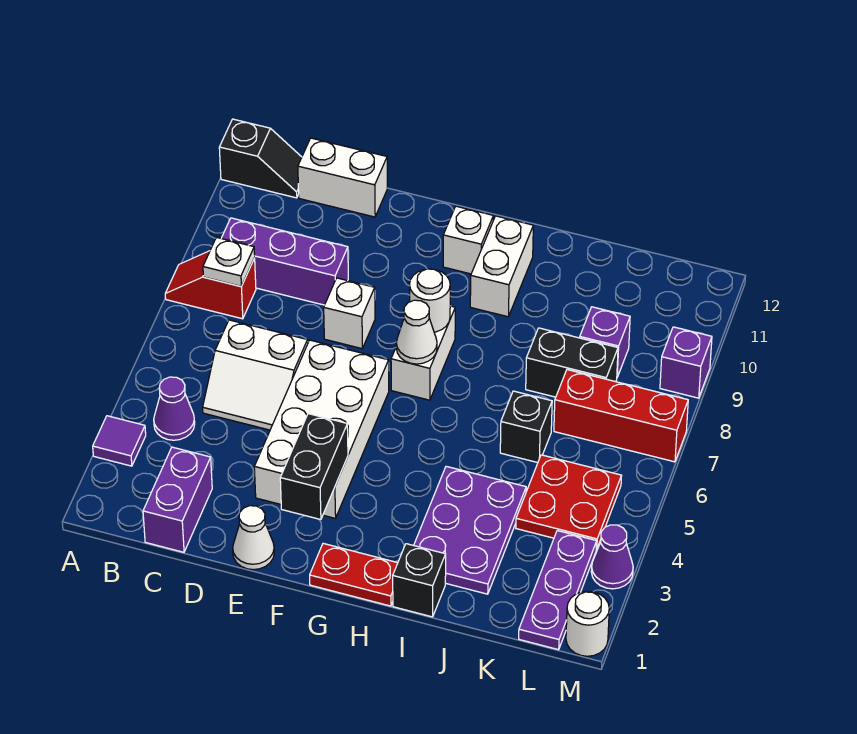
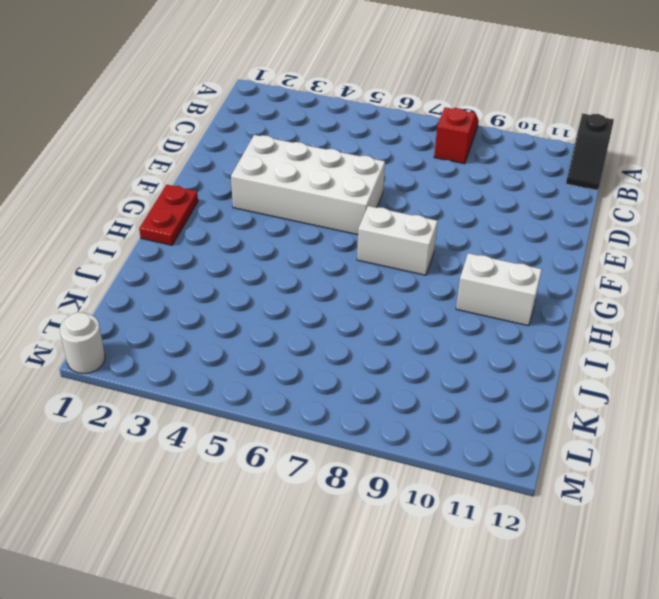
none -> purple tile A3 level 1
none -> purple cone B4 level 1
none -> purple brick B9:D9 level 1
none -> purple brick C1:C2 level 1

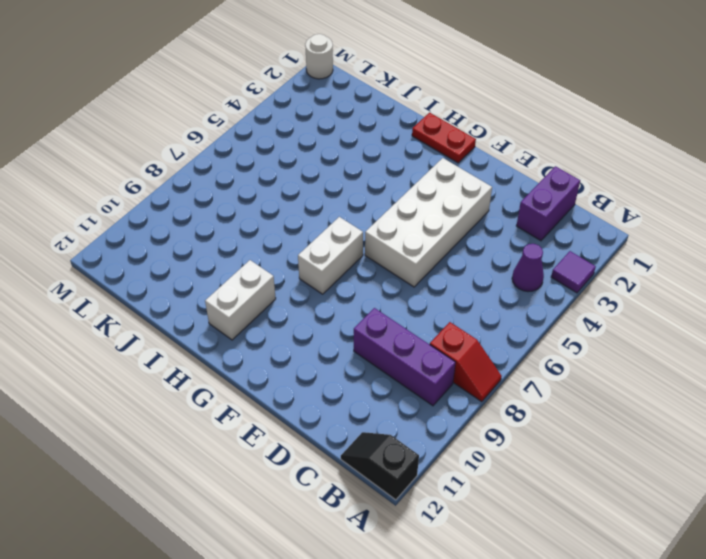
none -> white slope C5:D6 level 1 top 6
none -> white brick C12:D12 level 1
none -> white cone E1 level 1
none -> white brick E8 level 1

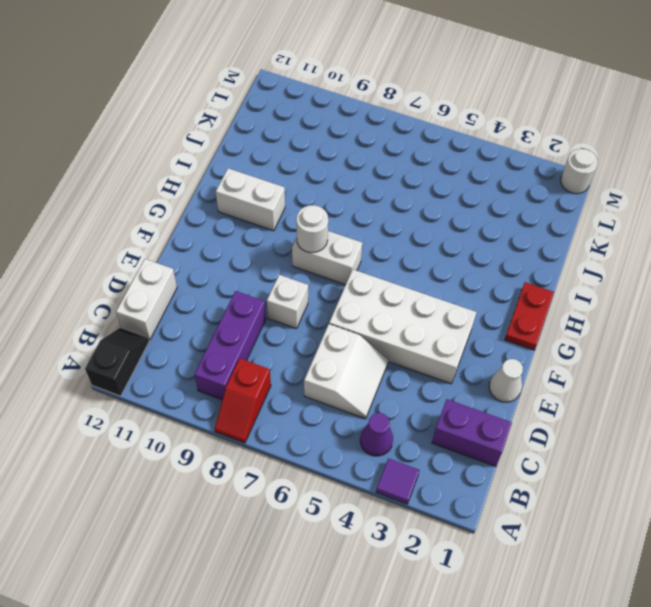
none -> white brick G11 level 1
none -> black brick I1 level 1
none -> purple plate I2:J4 level 1
none -> black brick J6 level 1

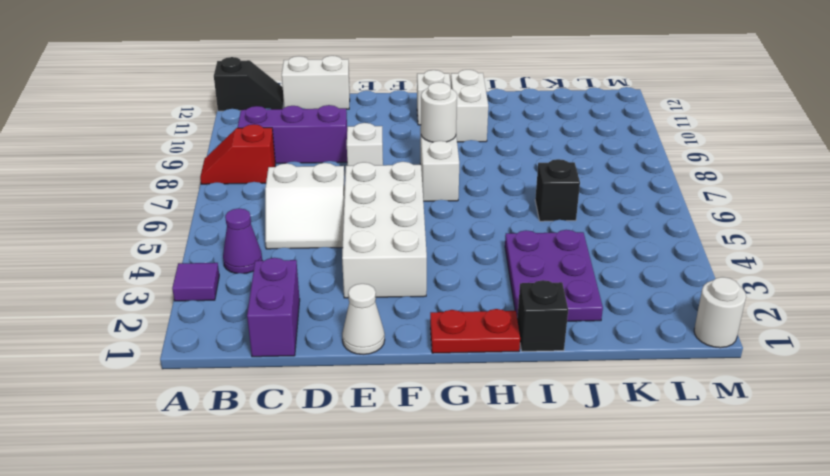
none -> black brick J8:K8 level 1
none -> red plate K4:L5 level 1
none -> red brick K7:M7 level 1
none -> purple brick K9 level 1

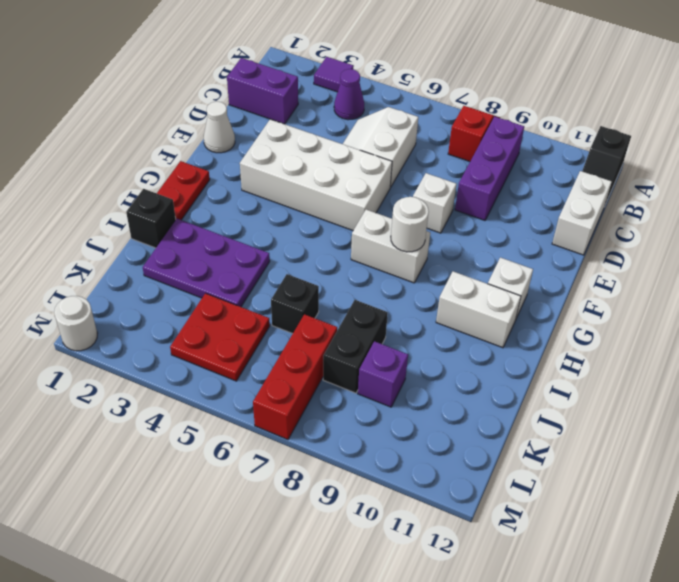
none -> purple plate L1:L3 level 1
none -> purple cone M3 level 1
none -> purple brick M9 level 1
none -> white plate B8 level 2

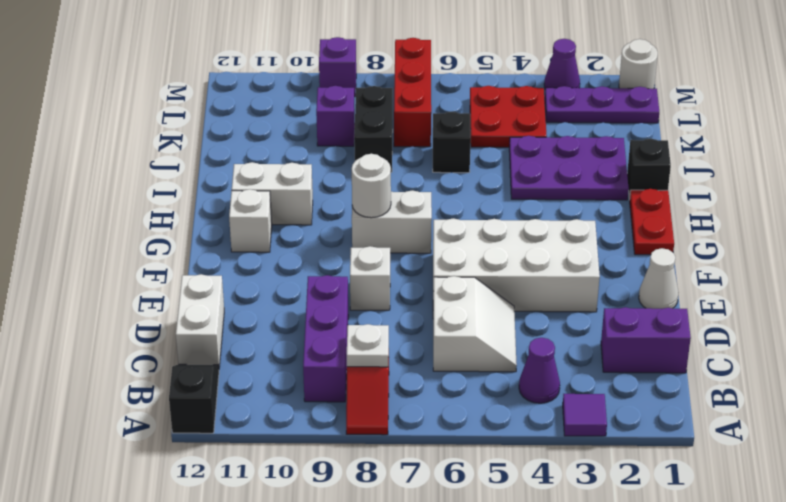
none -> black brick F2:F3 level 2
none -> white cone G7 level 2

